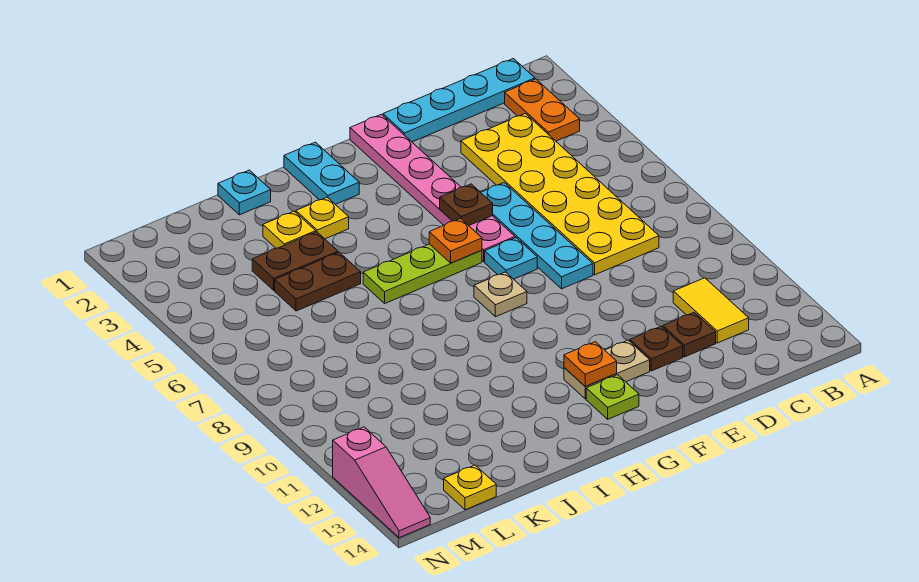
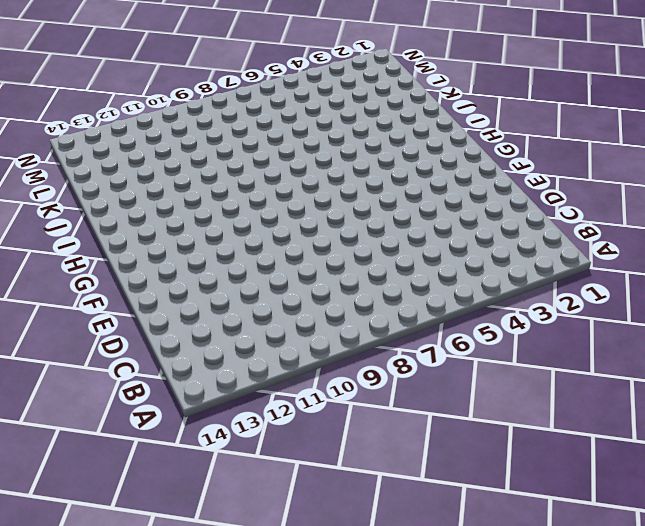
none -> cyan plate B1:E1 level 1
none -> orange plate B2:B3 level 1
none -> yellow plate C3:D8 level 1

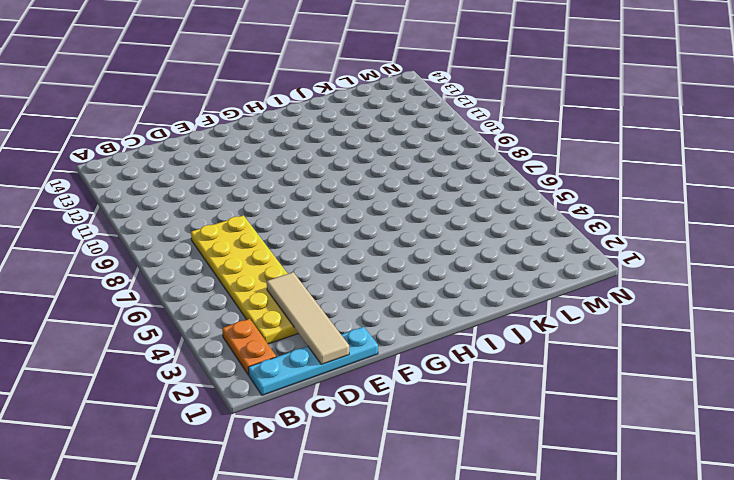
tan tile D1:D4 level 2 -> none
none -> yellow tile C11:C12 level 1
none -> brown plate D12 level 1
none -> cyan plate E5:E8 level 1

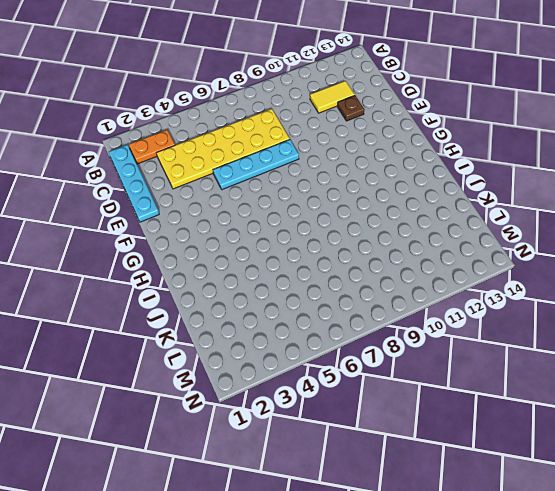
none -> brown plate E12 level 1
none -> pink plate F1:F6 level 1
none -> cyan plate F7 level 1

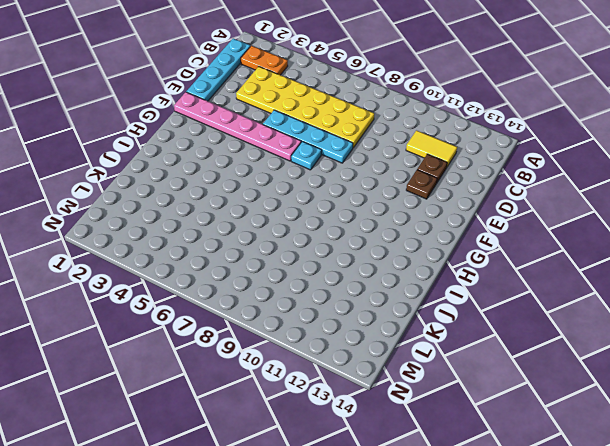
none -> tan plate F12:G12 level 1
none -> lime plate G6:I6 level 1
none -> tan plate G8 level 1

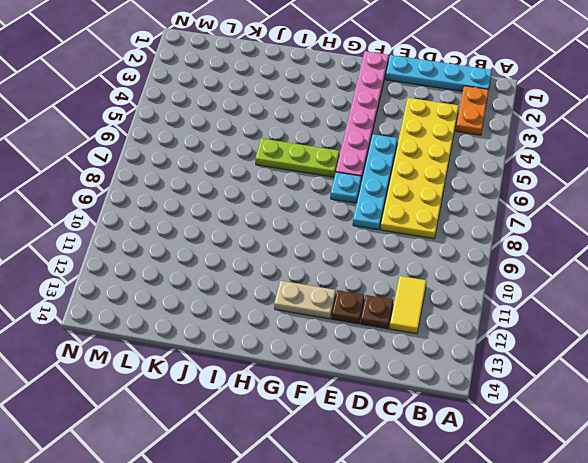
none -> tan plate G8 level 1
none -> lime plate G13 level 1
none -> cyan plate H1:H2 level 1

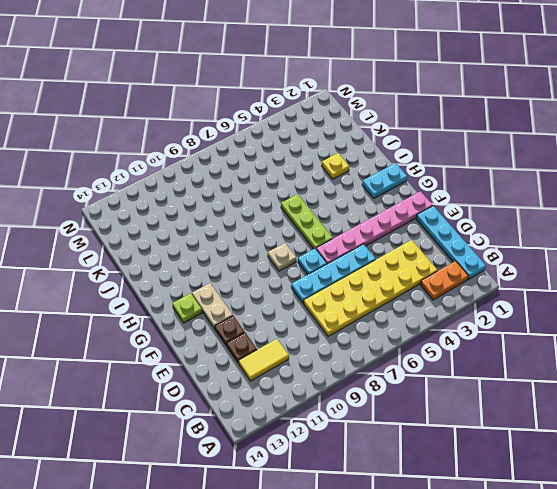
none -> yellow plate I3 level 1
none -> cyan plate J1 level 1
none -> brown plate J4:K4 level 1

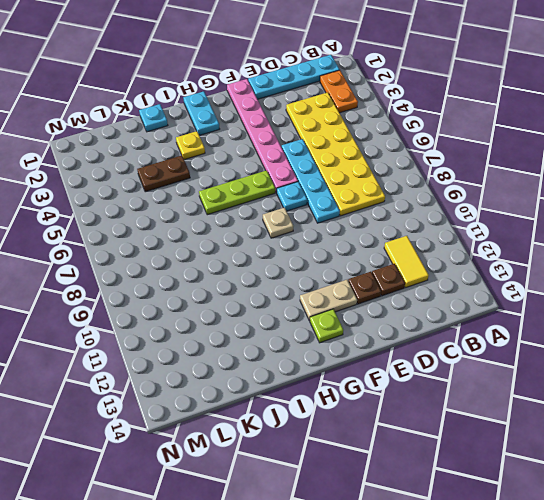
none -> yellow plate J3 level 1
none -> brown plate J5:K5 level 1
none -> yellow plate L14 level 1

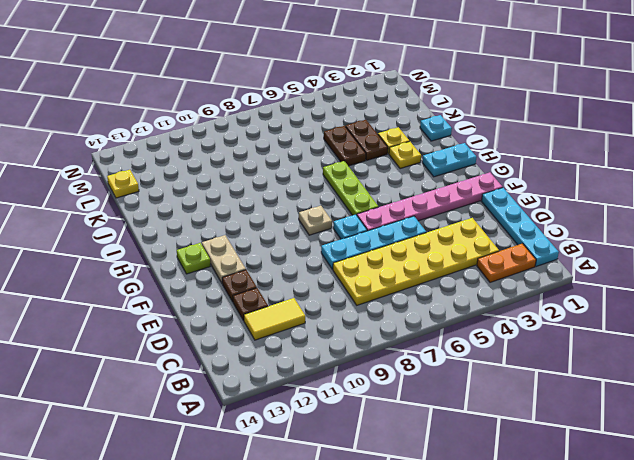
none -> pink slope N12:N14 level 1 top 12
none -> brown plate F5 level 2
none -> orange plate G6 level 2

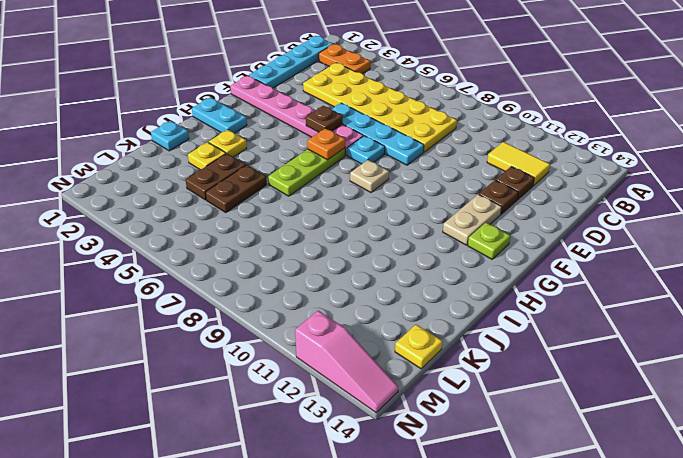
none -> orange plate G12 level 2

